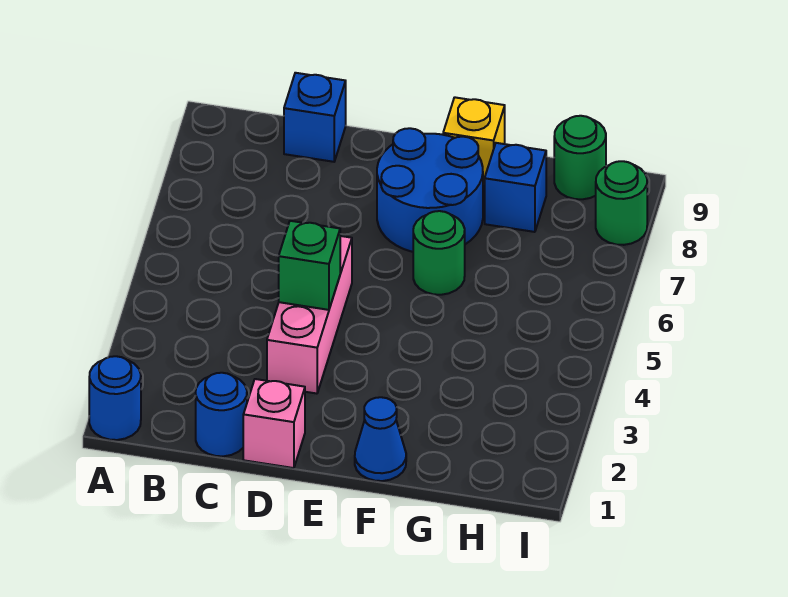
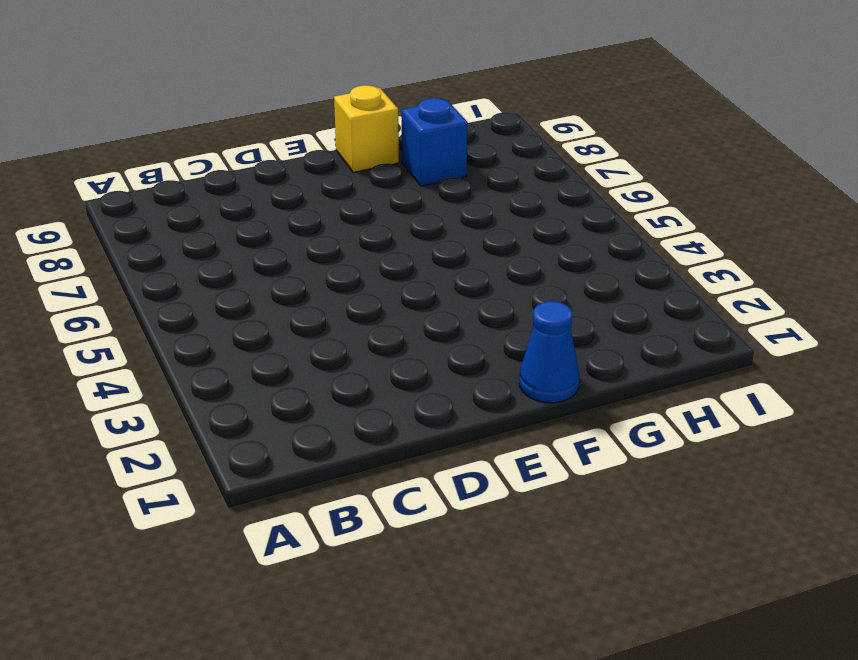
none -> blue round brick A1 level 1
none -> blue round brick C1 level 1
none -> blue brick C9 level 1

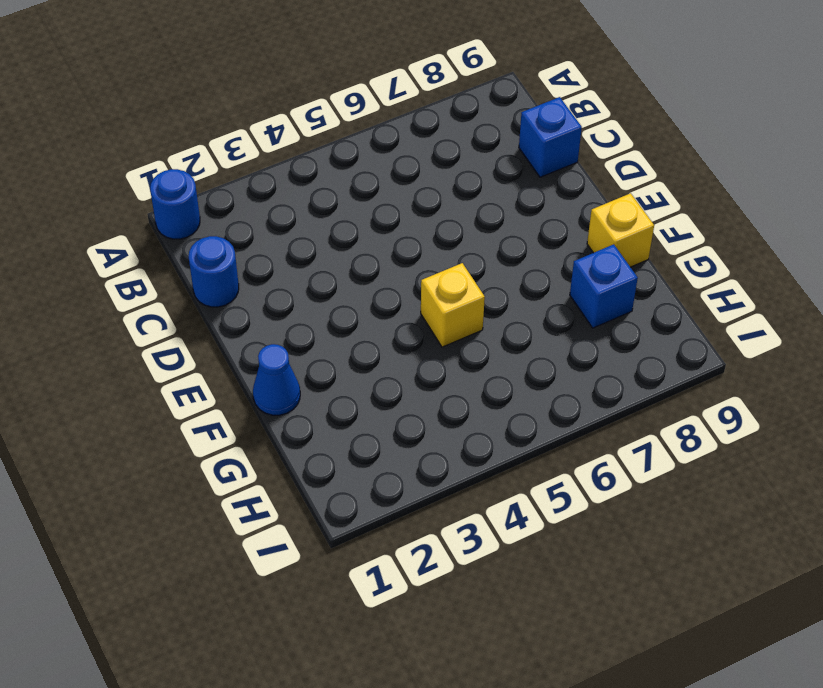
yellow brick F5 level 1 -> none
none -> pink brick D1 level 1
none -> pink brick D3:D5 level 1
none -> blue round brick E7:F8 level 1

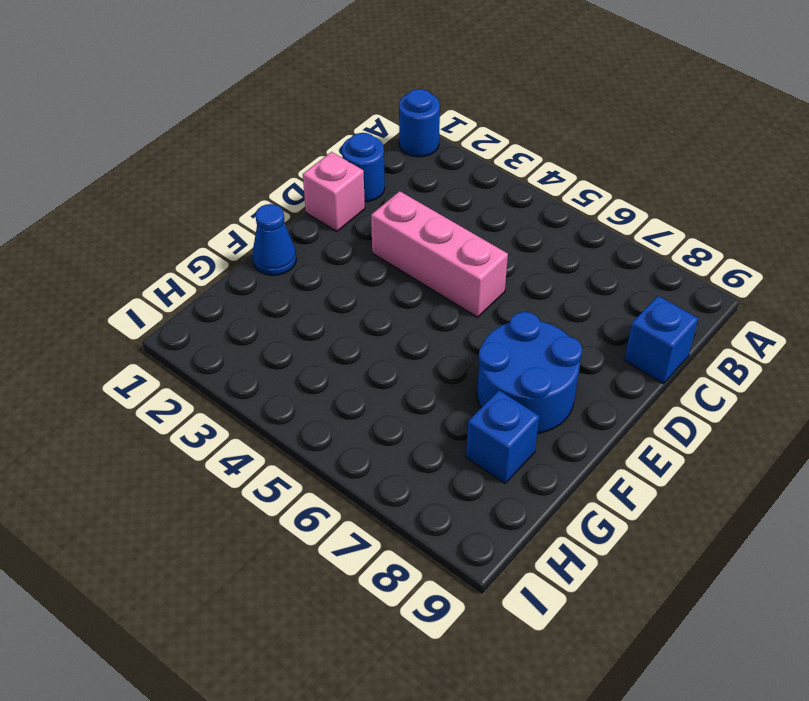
none -> green round brick F6 level 1
none -> yellow brick F9 level 1
none -> green round brick H9 level 1

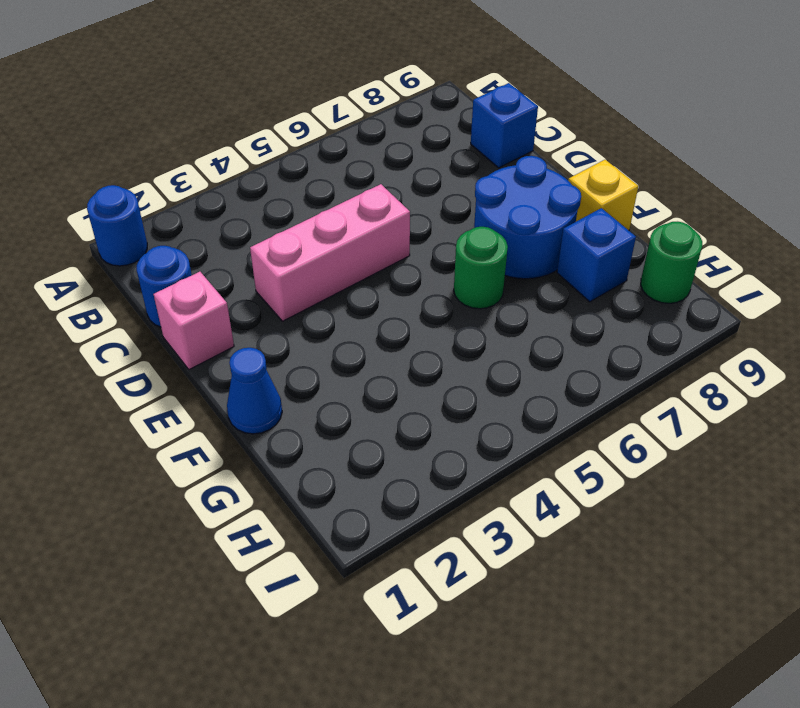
none -> green round brick I8 level 1
none -> green brick D4 level 2

